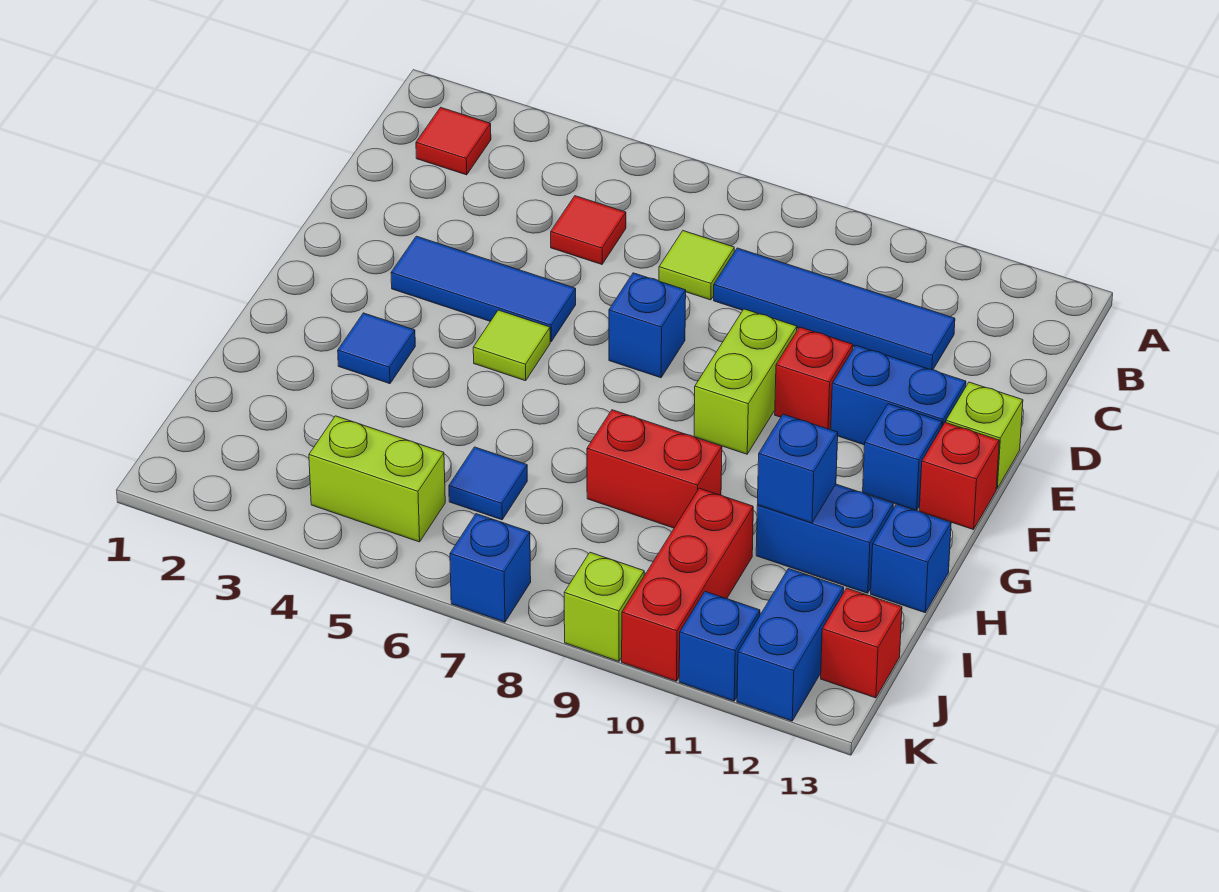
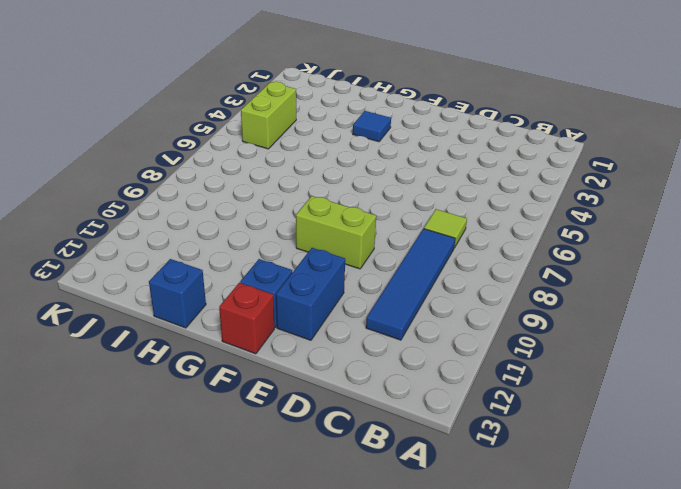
none -> red tile B2 level 1
none -> red tile C5 level 1
none -> blue tile E3:E5 level 1

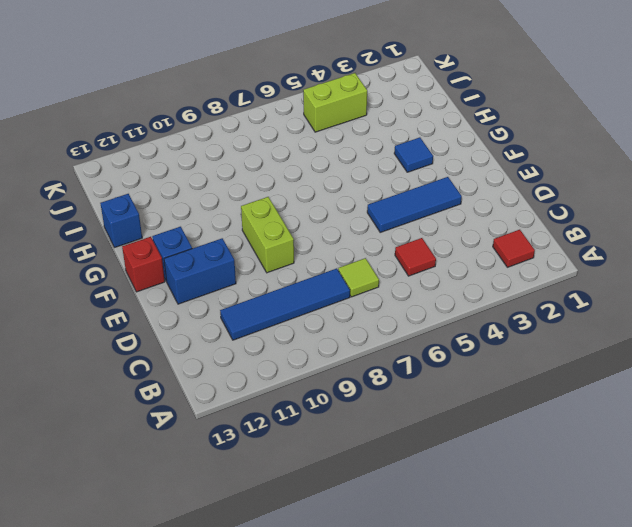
none -> blue brick E7 level 1
none -> red brick E10 level 1
none -> lime brick E13 level 1

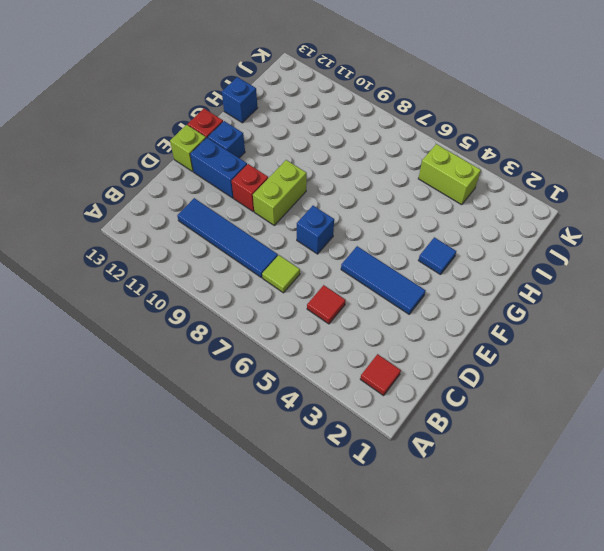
none -> lime tile F5 level 1
none -> red brick H8:H9 level 1
none -> blue brick H11:H12 level 1

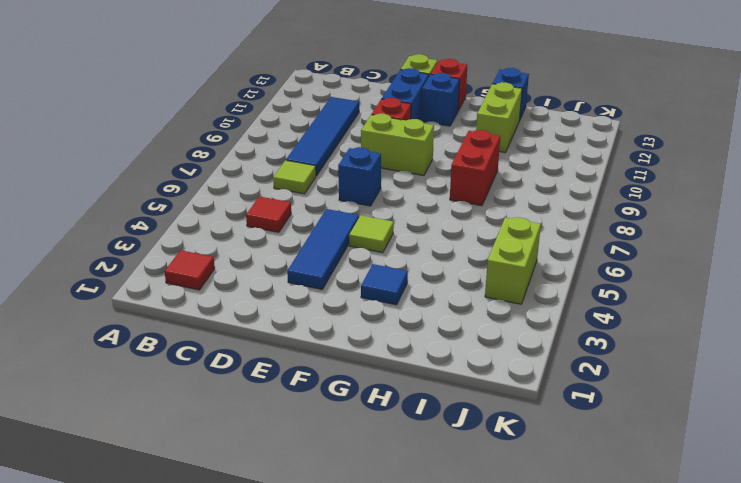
lime brick H11:H12 level 1 -> blue brick H11:H12 level 1
none -> blue tile I6 level 1
none -> red brick I10:K10 level 1
none -> blue brick J12:K12 level 1

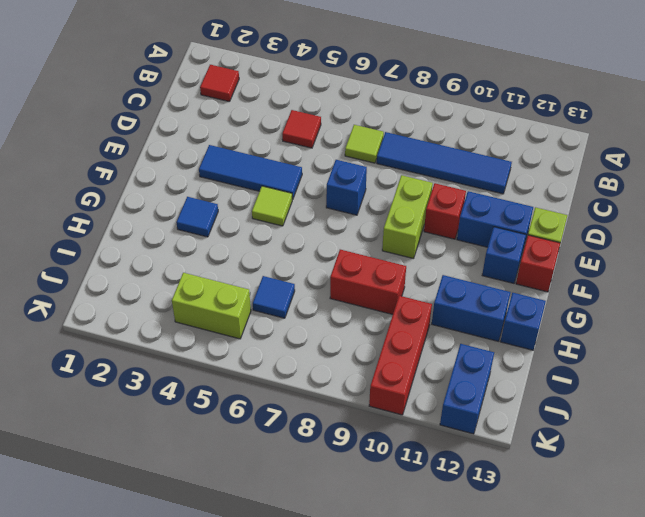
none -> red brick J13 level 1
none -> blue brick K7 level 1
none -> lime brick K9 level 1

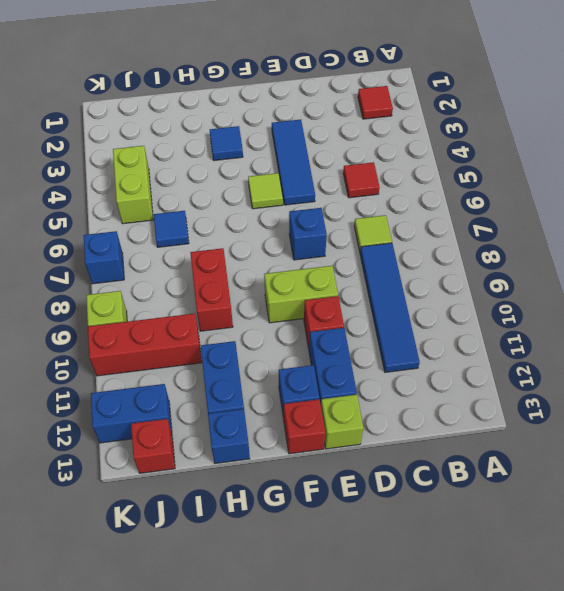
none -> blue brick K11 level 1
none -> blue brick H11 level 2

